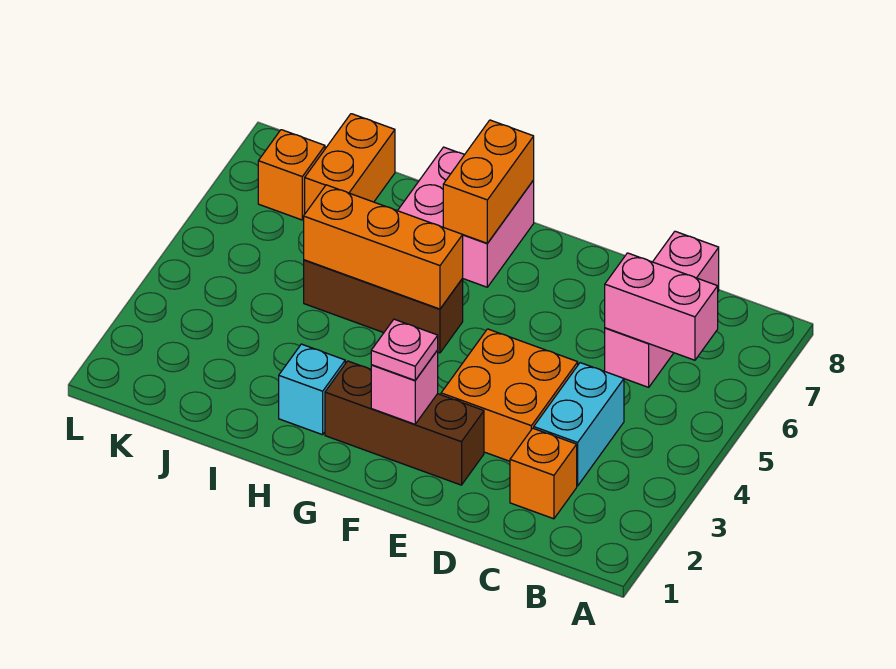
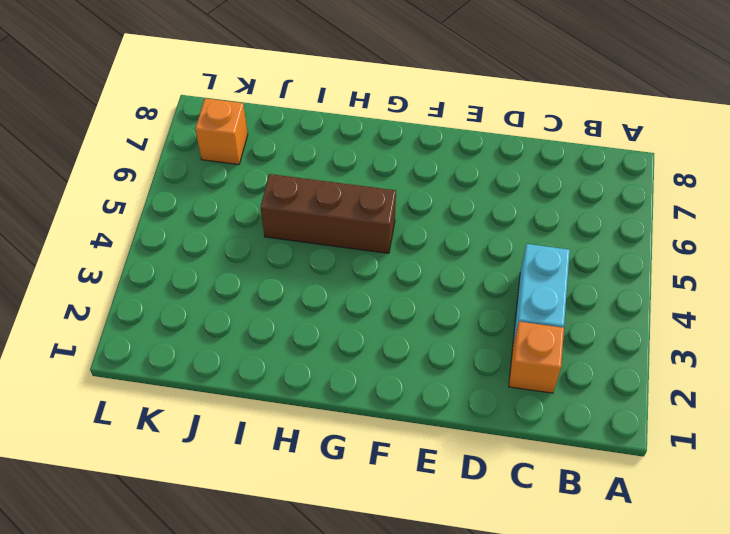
none -> pink brick C6:C8 level 1
none -> orange brick D3:E4 level 1
none -> brown brick E2:G2 level 1

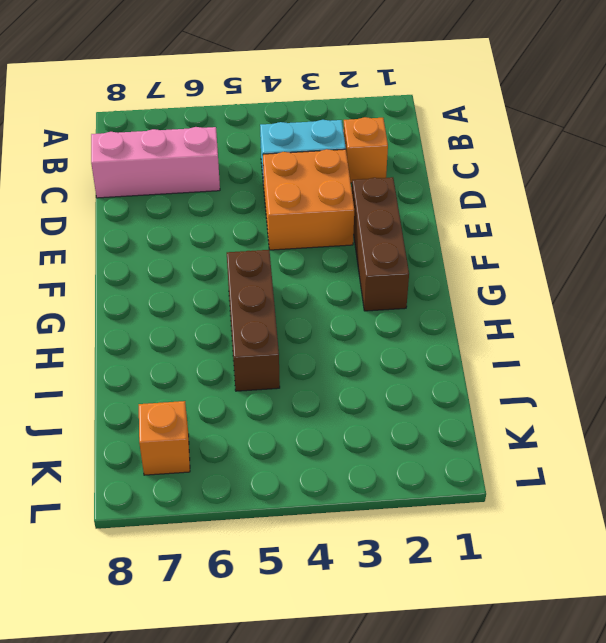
none -> pink brick G7:H8 level 1
none -> cyan brick H2 level 1
none -> orange brick J7:J8 level 1

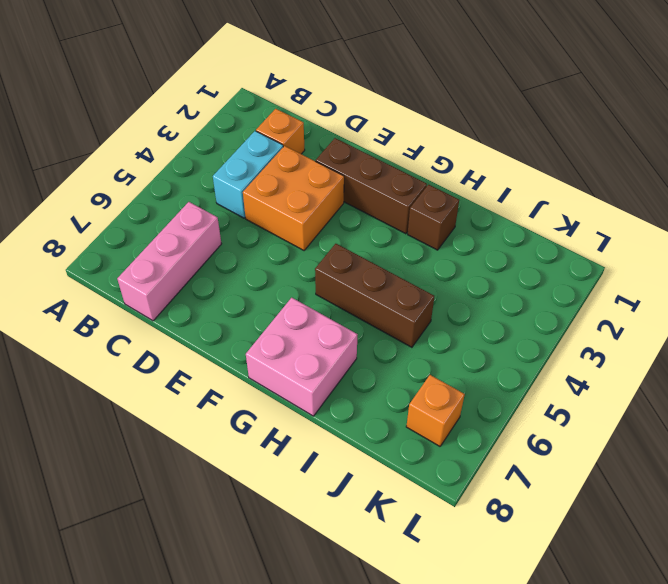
brown brick H2 level 1 -> cyan brick H2 level 1
none -> orange brick J7:J8 level 1
none -> pink brick B6:C6 level 2
none -> pink brick F2 level 2

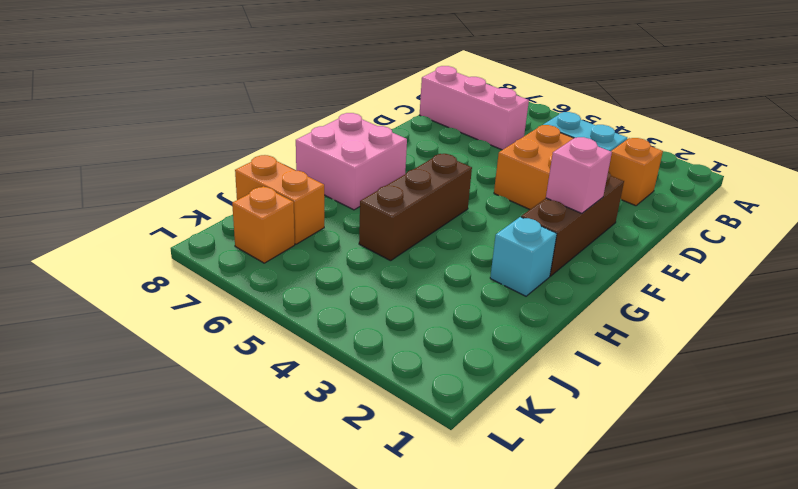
none -> pink brick B6:C6 level 2
none -> orange brick G5:I5 level 2
none -> orange brick G7:G8 level 2

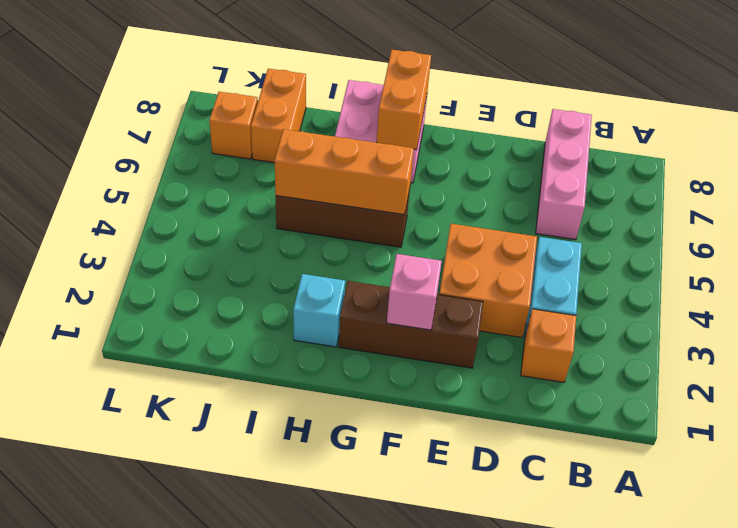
none -> pink brick B6:C6 level 2
none -> pink plate F2 level 3

